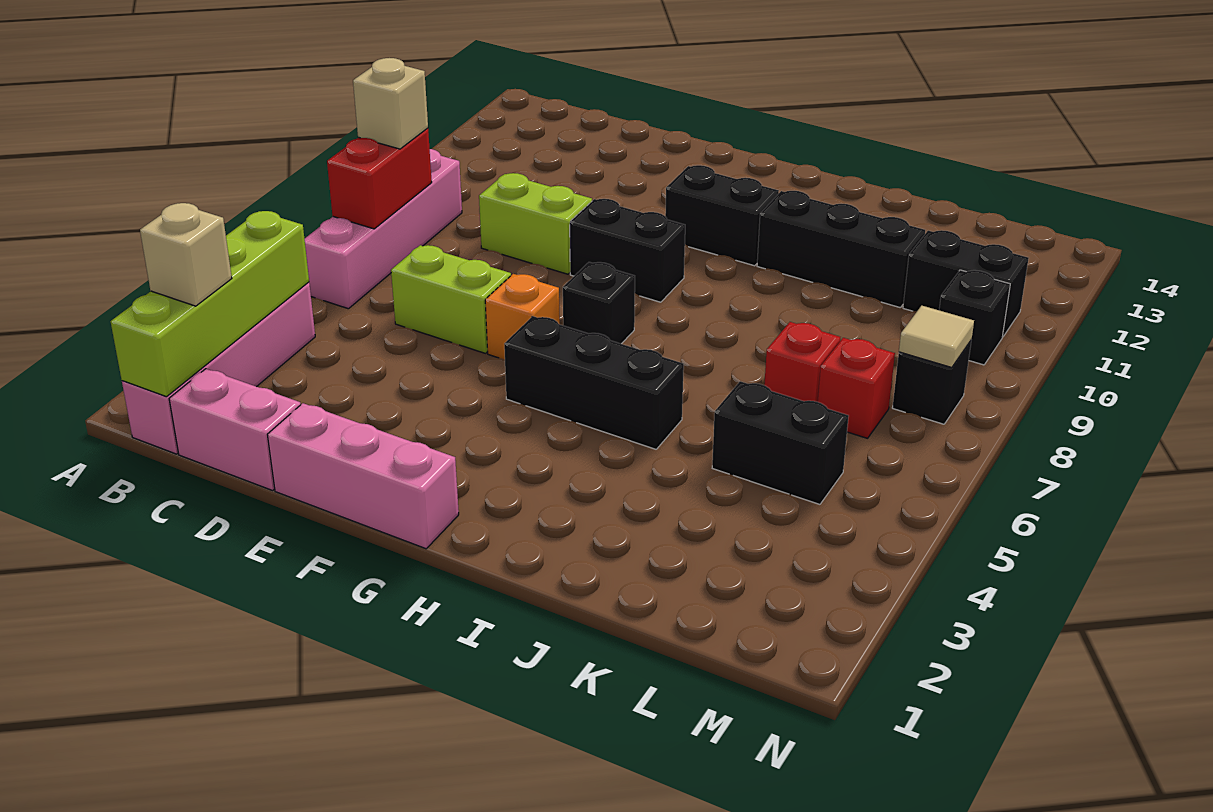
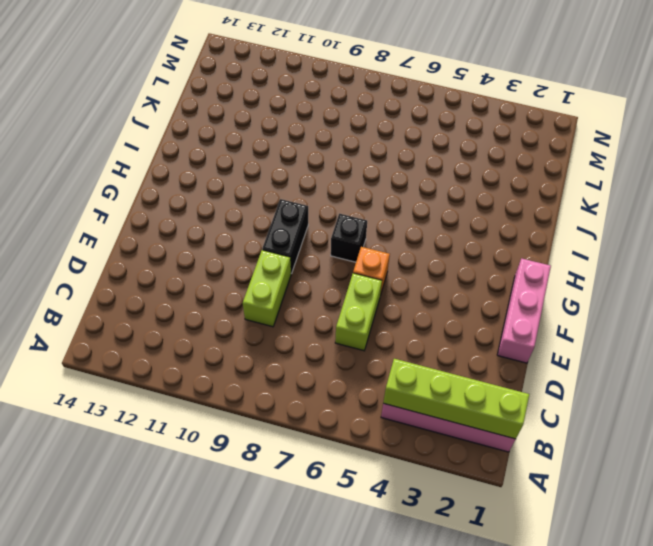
none -> pink brick B6:B9 level 1
none -> pink brick C1:D1 level 1
none -> black brick G5:I5 level 1

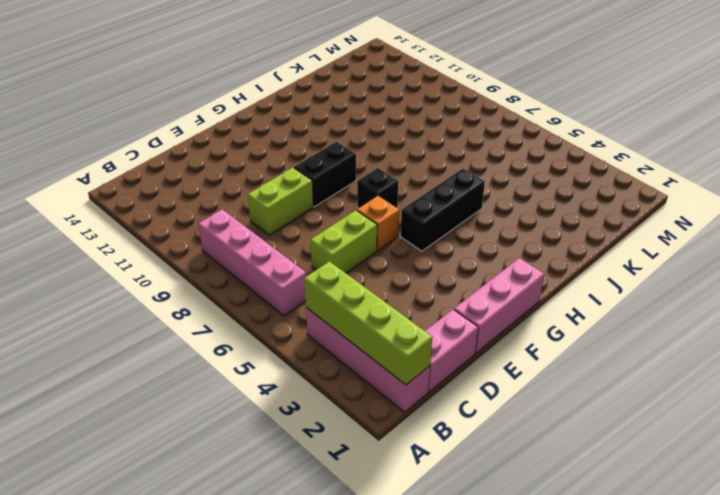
none -> black brick G11:H11 level 1
none -> black brick I11:K11 level 1
none -> black brick K5:L5 level 1

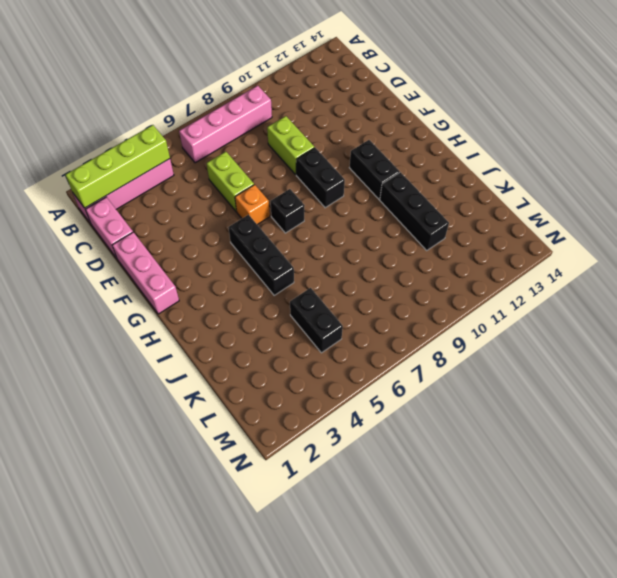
none -> red brick K7 level 1
none -> red brick L7 level 1
none -> black brick L11:M11 level 1

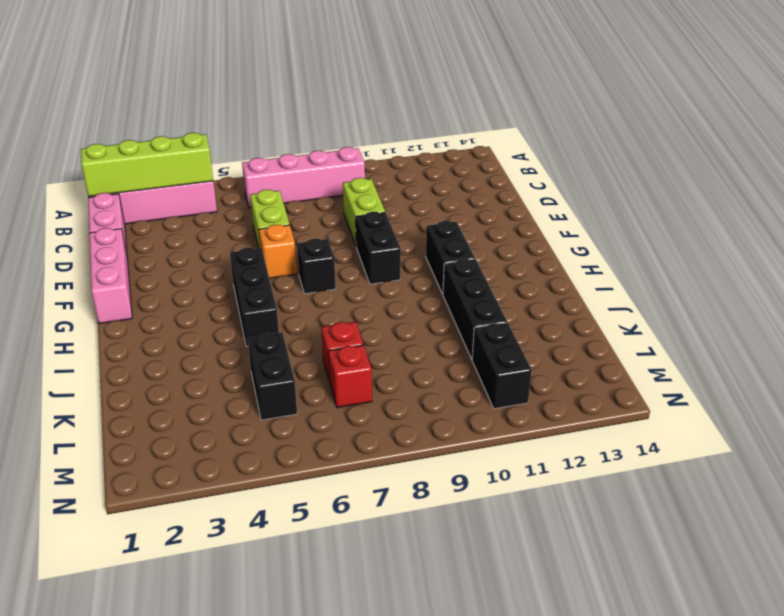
none -> black brick M8 level 1
none -> black brick M10 level 1
none -> red brick B7:B8 level 2

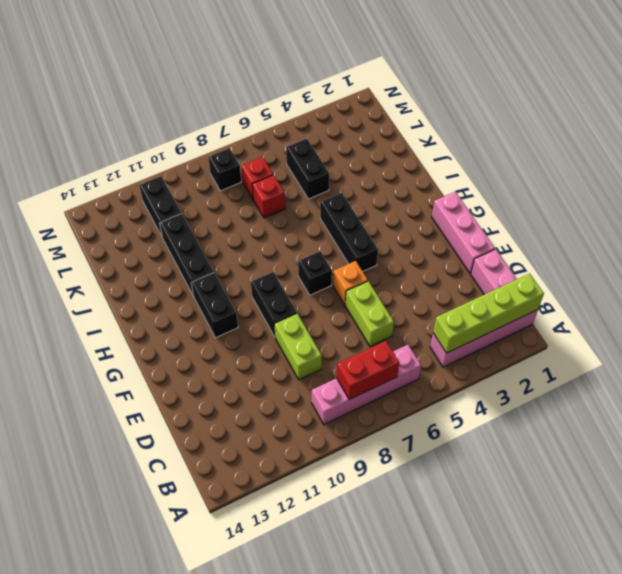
none -> black brick M10 level 1
none -> tan tile M8 level 2
none -> tan brick B2 level 3

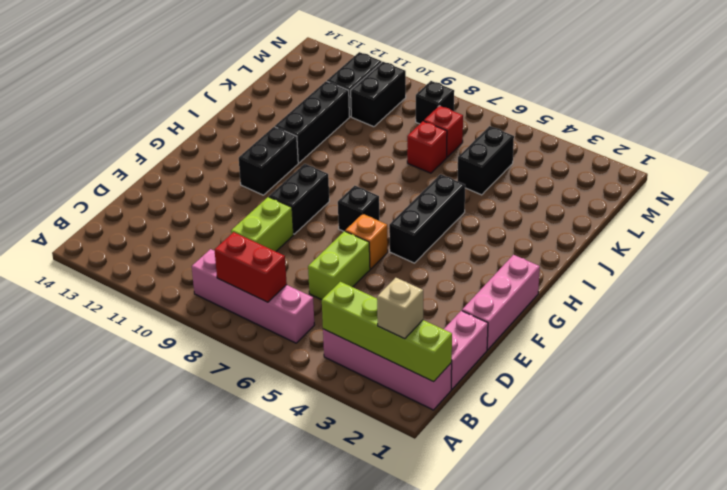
black brick L10:M10 level 1 -> black brick M10 level 1
none -> tan tile M8 level 2
none -> tan brick B8 level 3

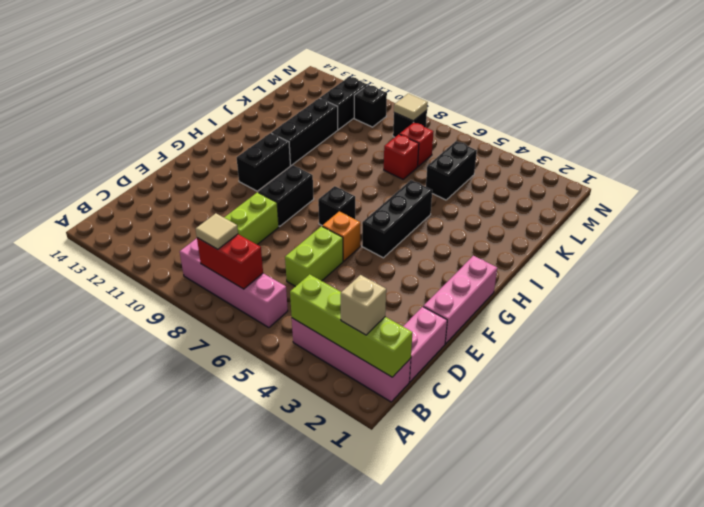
tan tile B8 level 3 -> tan brick B8 level 3

